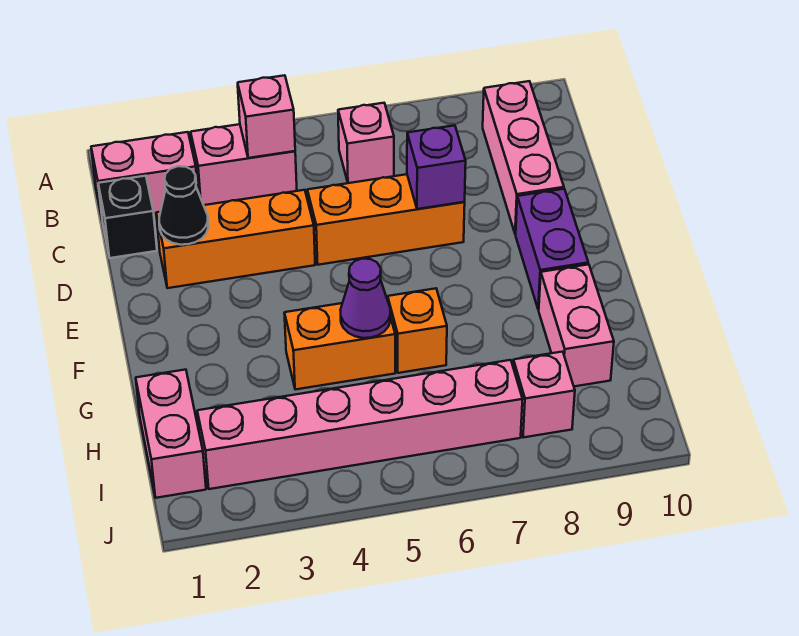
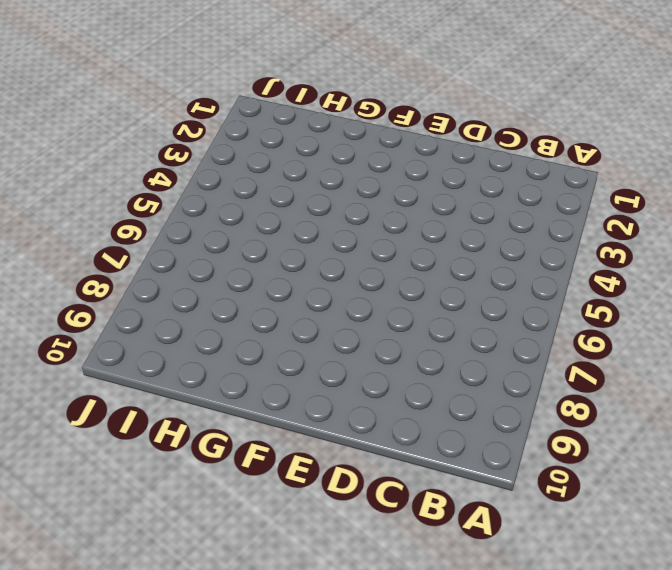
none -> pink brick B1:B2 level 1
none -> pink brick B3:B4 level 1
none -> pink brick B6 level 1

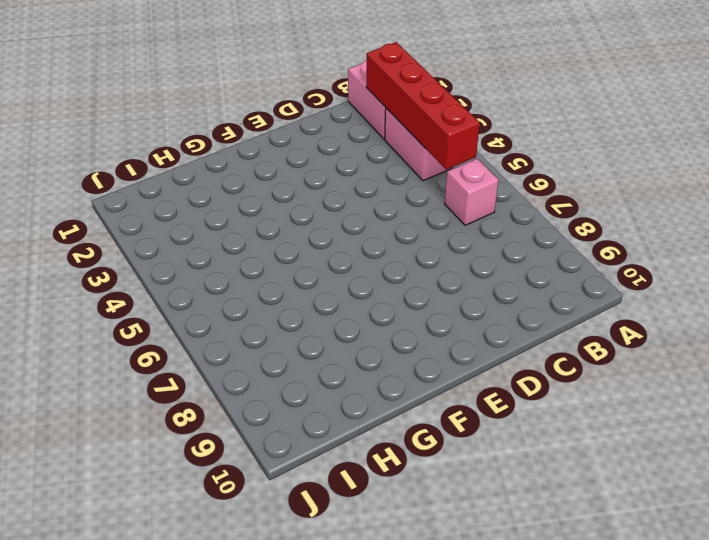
red brick B2:B5 level 2 -> pink brick B4 level 2
none -> pink brick B9:D9 level 1
none -> black brick C1 level 1
none -> orange brick D2:D4 level 1

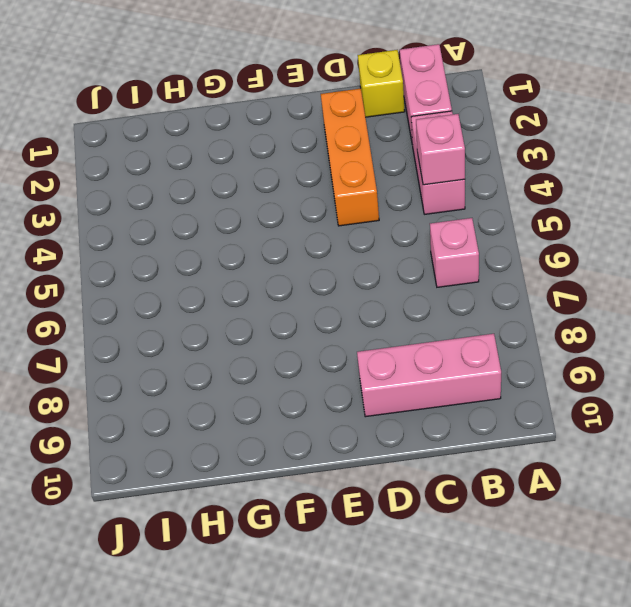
yellow brick C1 level 1 -> black brick C1 level 1
none -> orange brick D5:D7 level 1
none -> purple brick E9:F9 level 1
none -> orange brick G4:G5 level 1

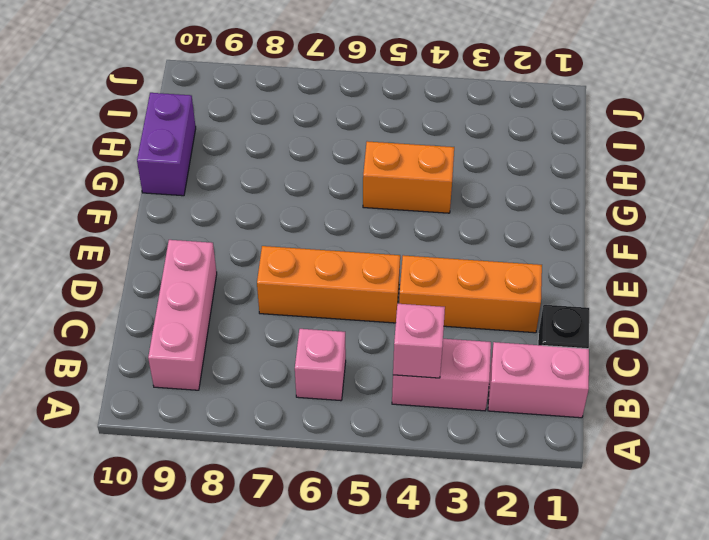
purple brick G10:H10 level 1 -> purple brick E9:F9 level 1
none -> orange brick G6 level 1
none -> pink brick G9:H9 level 1
none -> pink brick H1:I1 level 1

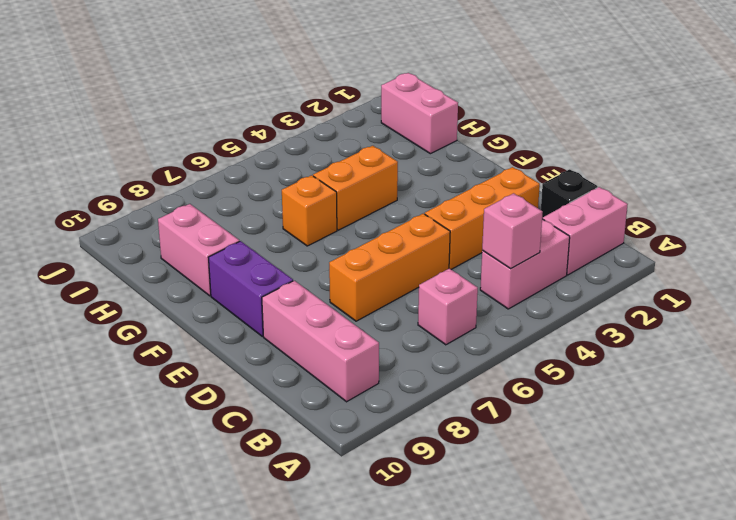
none -> pink brick I2:I7 level 1
none -> pink brick I8 level 1
none -> black cone D2 level 2

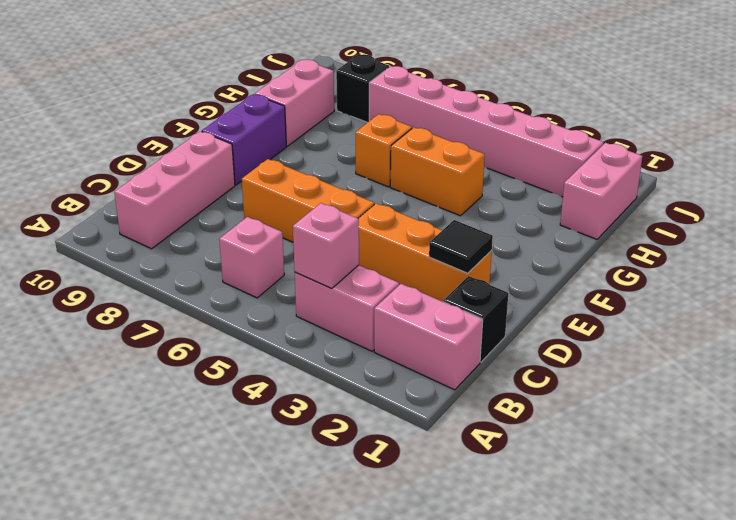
black tile D2 level 2 -> black cone D2 level 2
black brick I8 level 1 -> pink brick I8 level 1
none -> purple brick D7 level 2
none -> purple cone G5 level 2

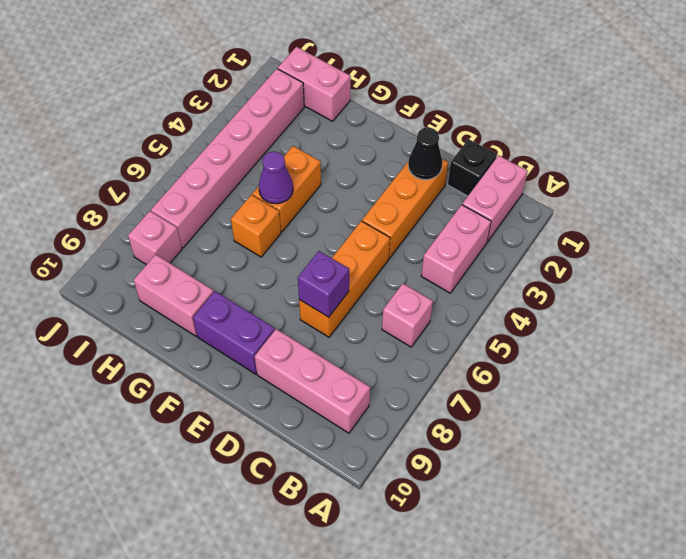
none -> pink brick B4 level 2

